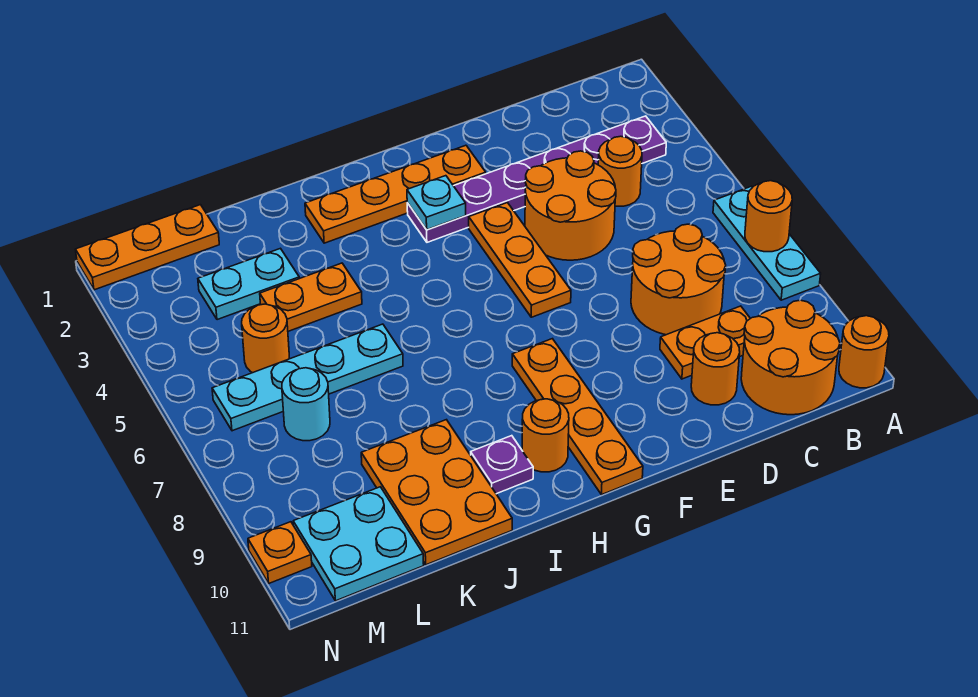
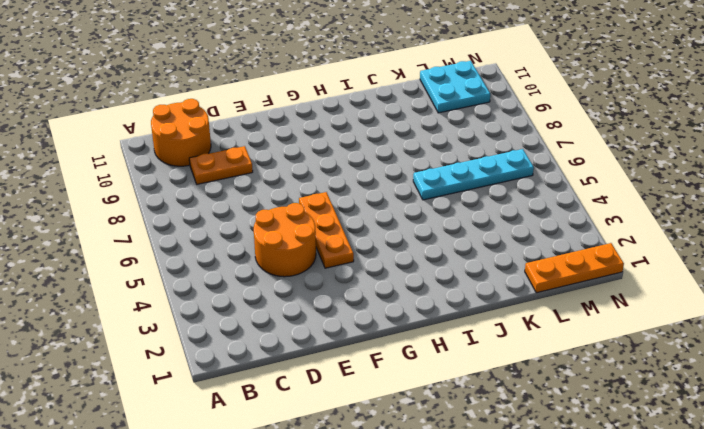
none -> cyan plate A6:A8 level 1
none -> orange round brick A11 level 1
none -> purple plate B3:G3 level 1

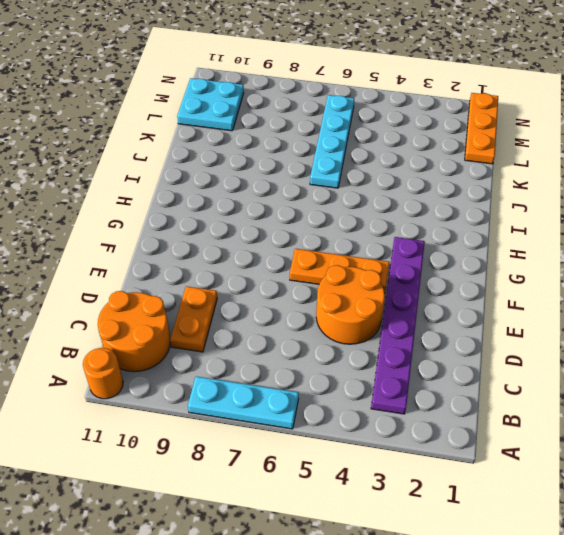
none -> orange round brick C4 level 1
none -> orange round brick C7:D8 level 1
none -> orange round brick D10 level 1

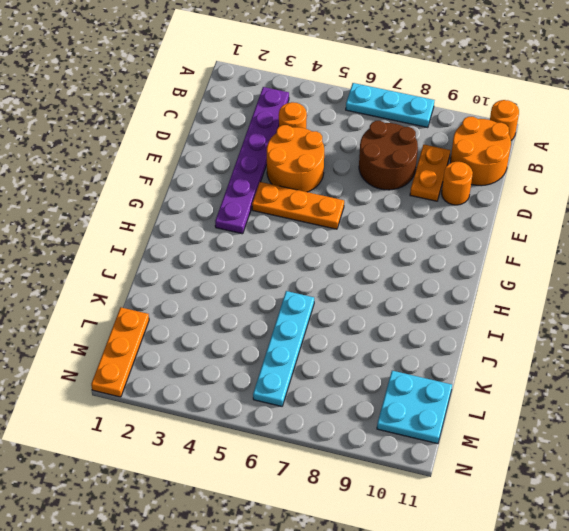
brown round brick C7:D8 level 1 -> orange round brick C7:D8 level 1
none -> orange plate F2:I2 level 1
none -> orange plate G8:G11 level 1
none -> orange round brick H10 level 1

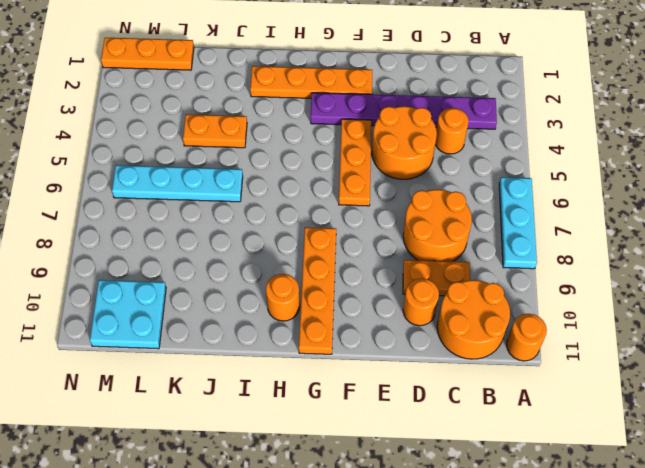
none -> purple plate I10 level 1
none -> orange plate J9:K11 level 1
none -> cyan plate K3:L3 level 1

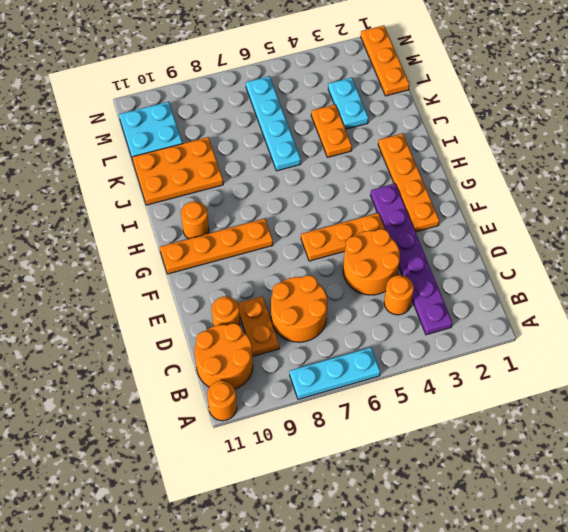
none -> purple plate I10 level 1
none -> orange round brick L5 level 1
none -> cyan round brick L7 level 1

